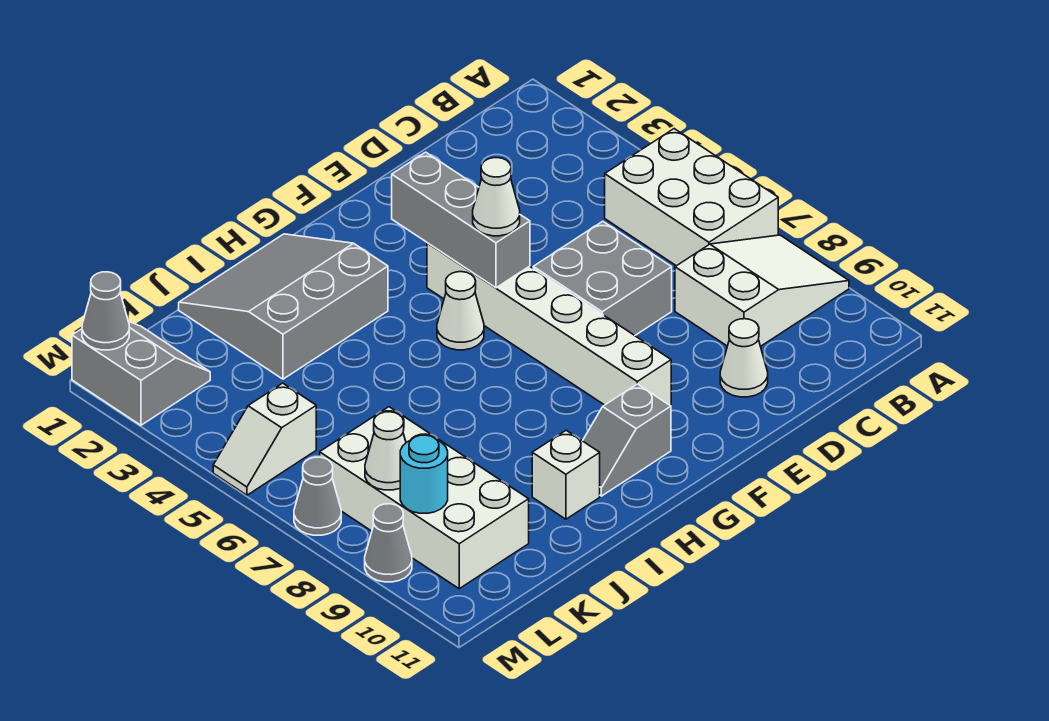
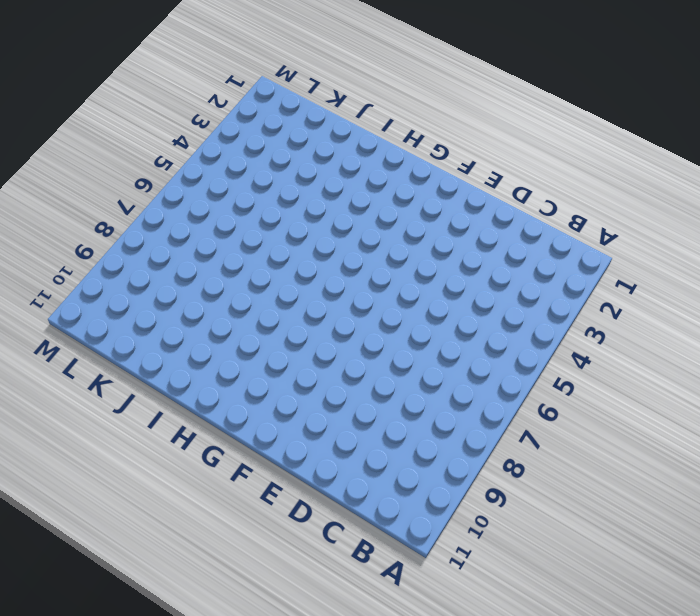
none -> white brick A5:B7 level 1
none -> white slope A8:C9 level 1 top C
none -> grey brick D6:E7 level 1

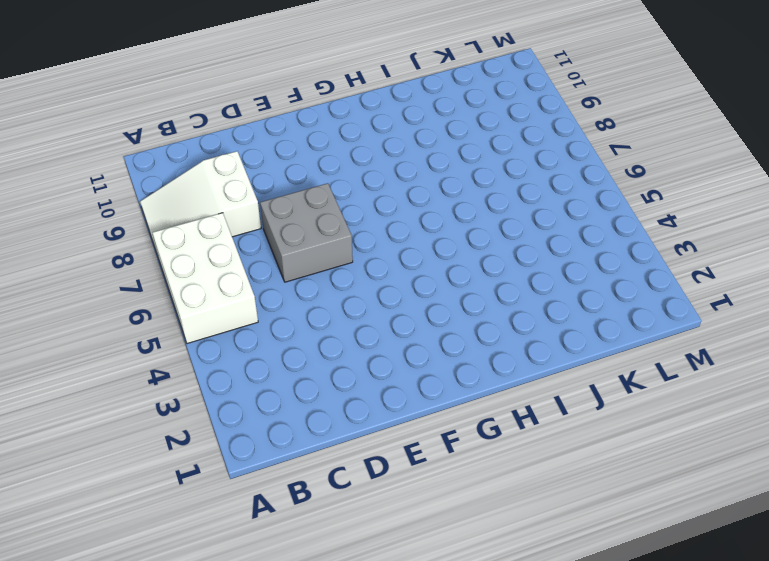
none -> white cone D10 level 1
none -> white brick F4:F9 level 1
none -> white cone G5 level 1

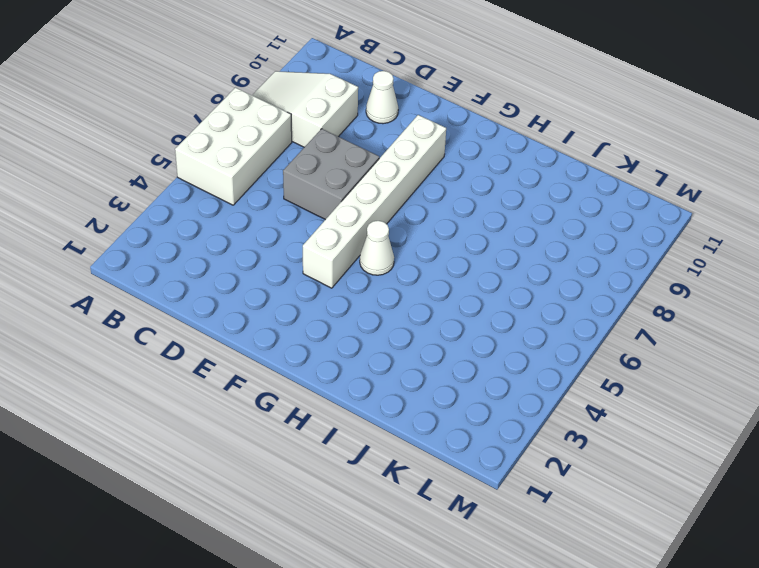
none -> grey slope G10:H10 level 1 top G
none -> grey slope H1:J3 level 1 top 3
none -> white brick I10 level 1

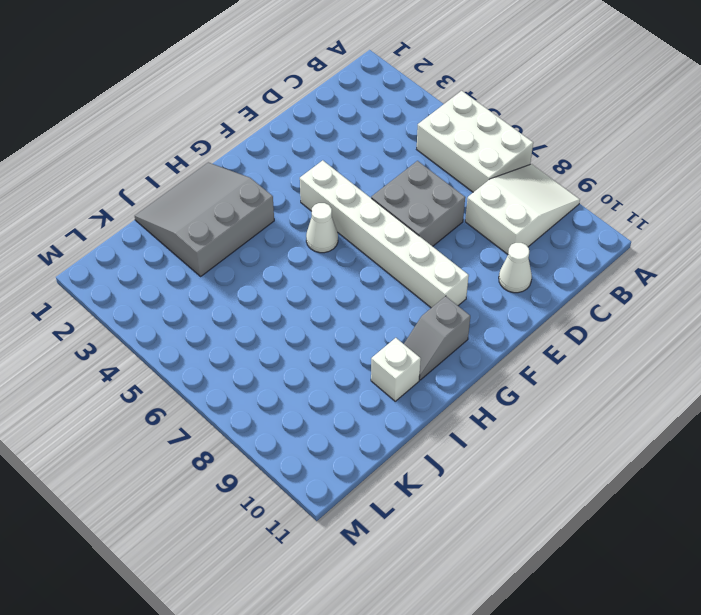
none -> white brick K7:L10 level 1
none -> grey slope L1:M2 level 1 top M
none -> white slope L5:M5 level 1 top L

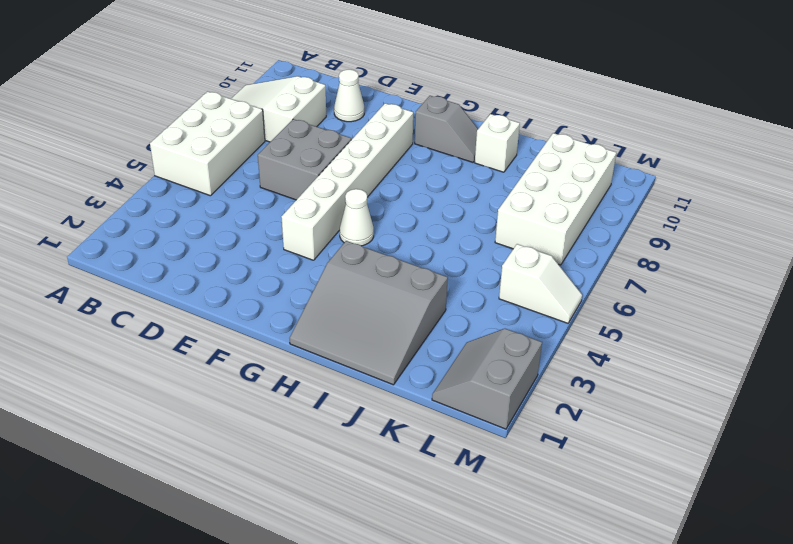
none -> grey cone M7 level 1
none -> grey cone M9 level 1
none -> grey brick F3:F5 level 2

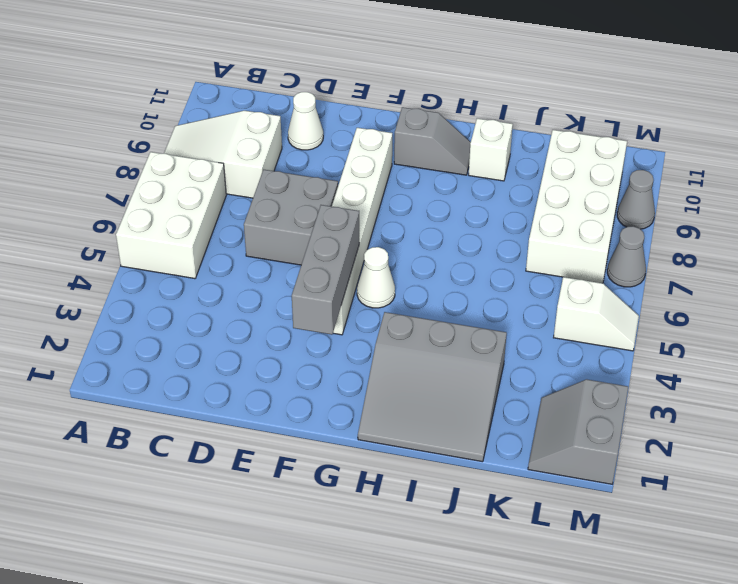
none -> white cone L8 level 2
none -> cyan round brick L9 level 2
none -> grey cone M1 level 2

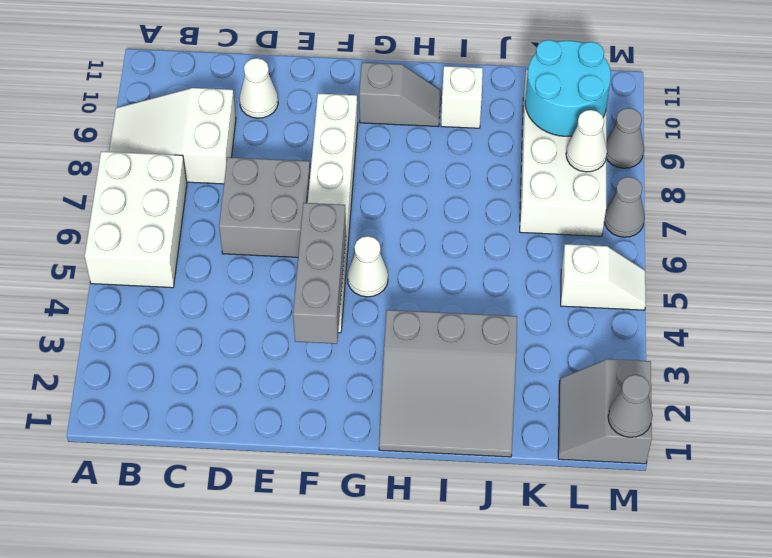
cyan round brick K9:L10 level 2 -> cyan round brick L9 level 2
none -> white cone F5 level 3

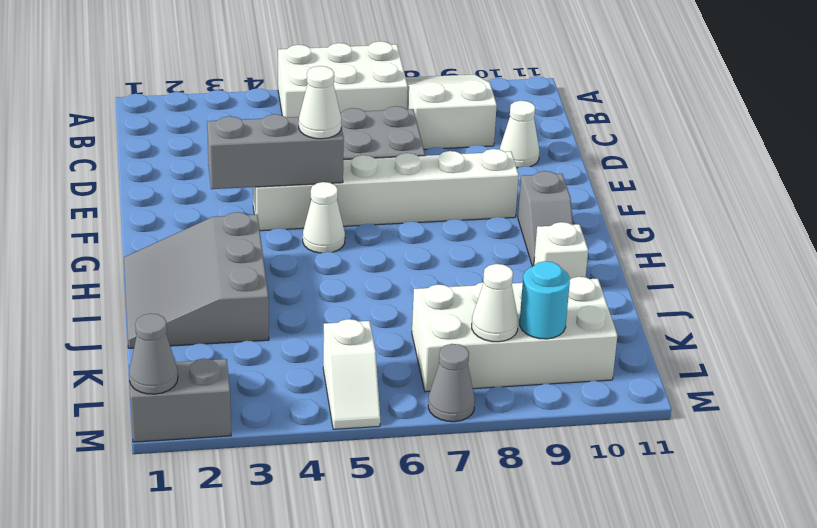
none -> grey cone M9 level 1

